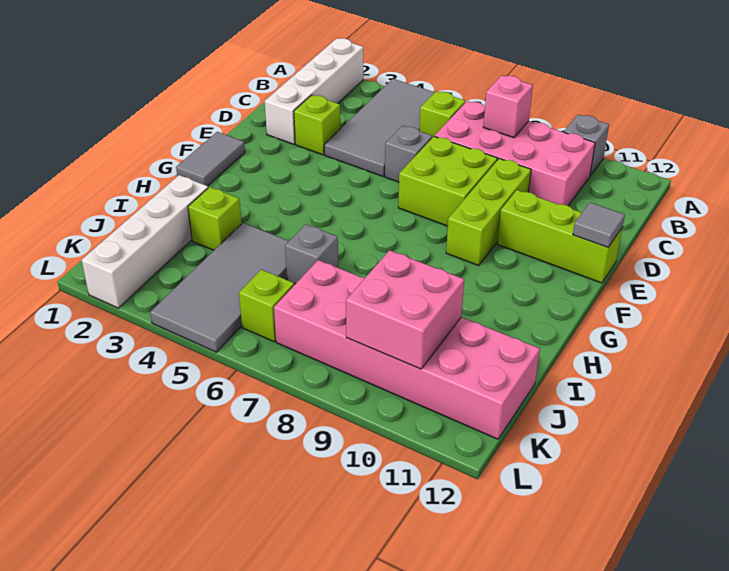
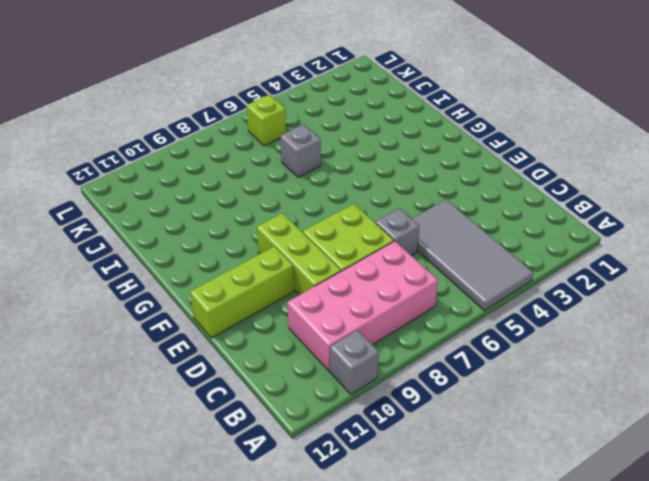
none -> white brick A2:D2 level 1
none -> lime brick B6 level 1
none -> lime brick D3 level 1

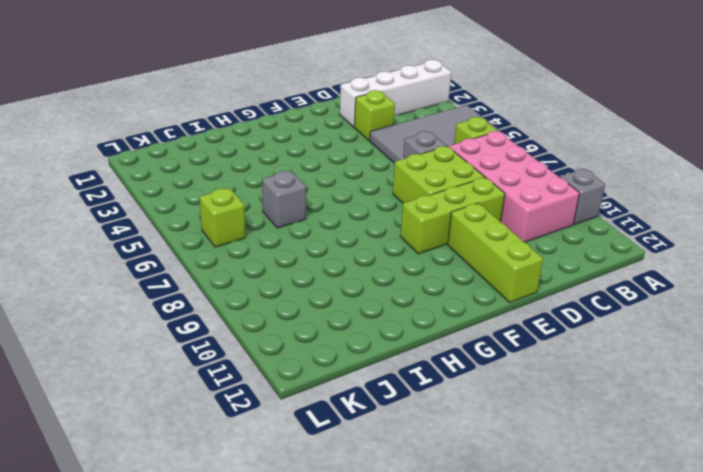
none -> grey tile F1:G1 level 1
none -> white brick I2:L2 level 1
none -> lime brick I3 level 1

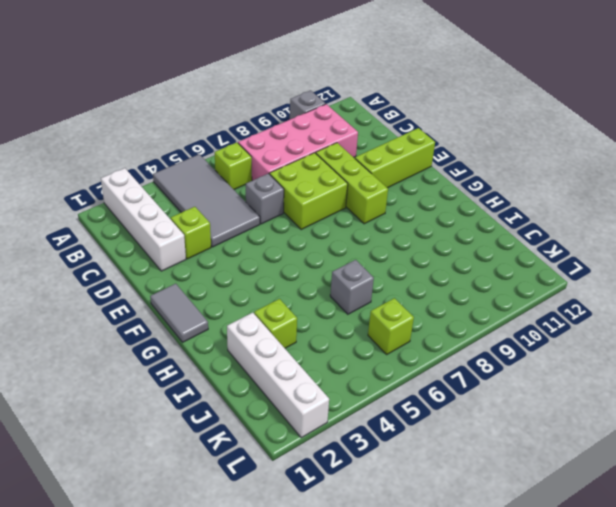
none -> grey tile I4:L5 level 1
none -> pink brick J7:K12 level 1
none -> pink brick B8 level 2

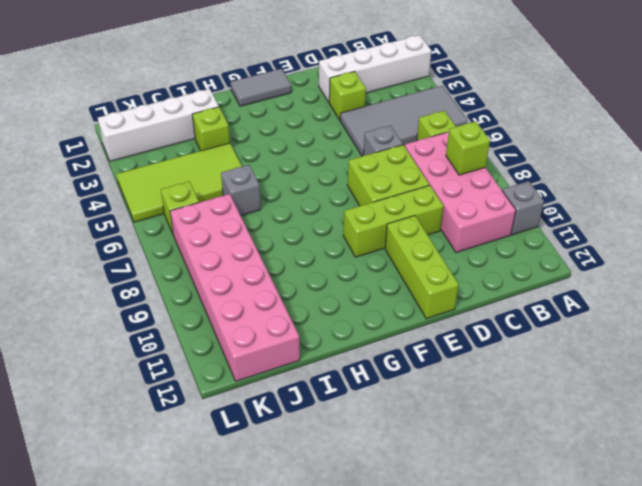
lime brick B8 level 2 -> pink brick B8 level 2
lime tile I4:L5 level 1 -> grey tile I4:L5 level 1
none -> grey tile E12 level 2
none -> pink brick J9:K10 level 2

